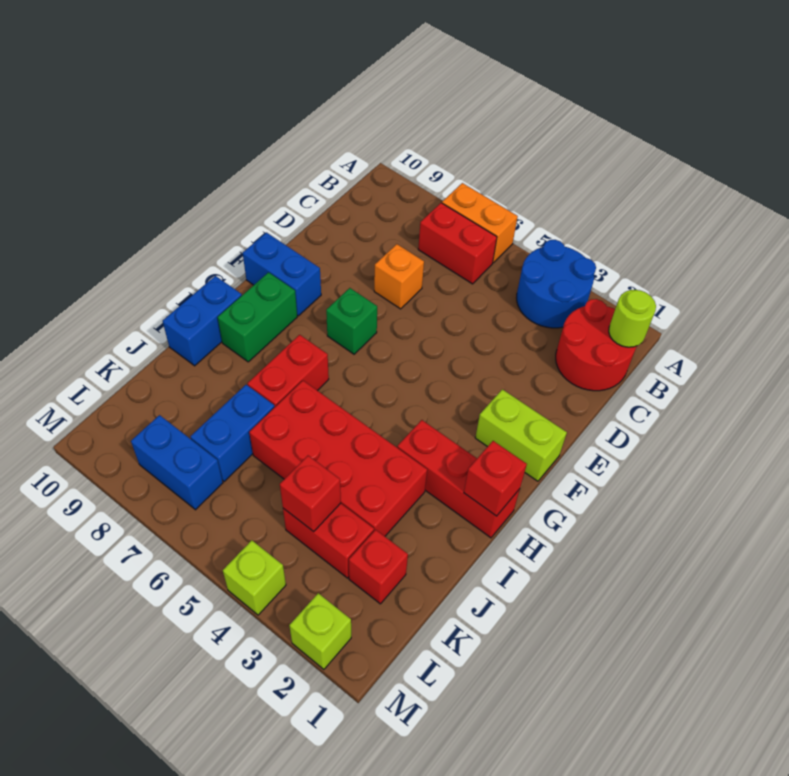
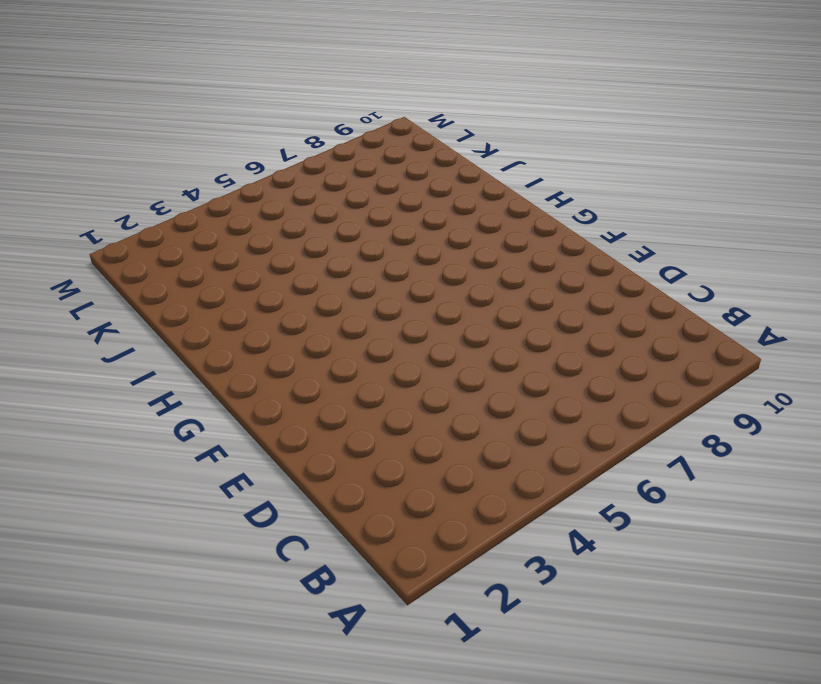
none -> blue round brick A3:B4 level 1
none -> orange brick A6:A7 level 1
none -> red round brick B1:C2 level 1

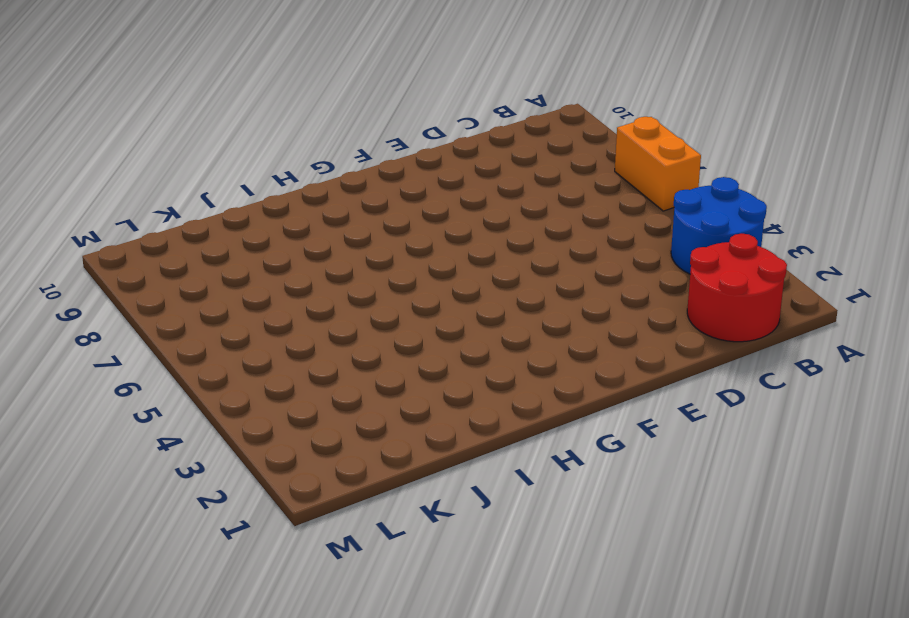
none -> red brick B6:B7 level 1
none -> orange brick D7 level 1
none -> lime brick F1:F2 level 1

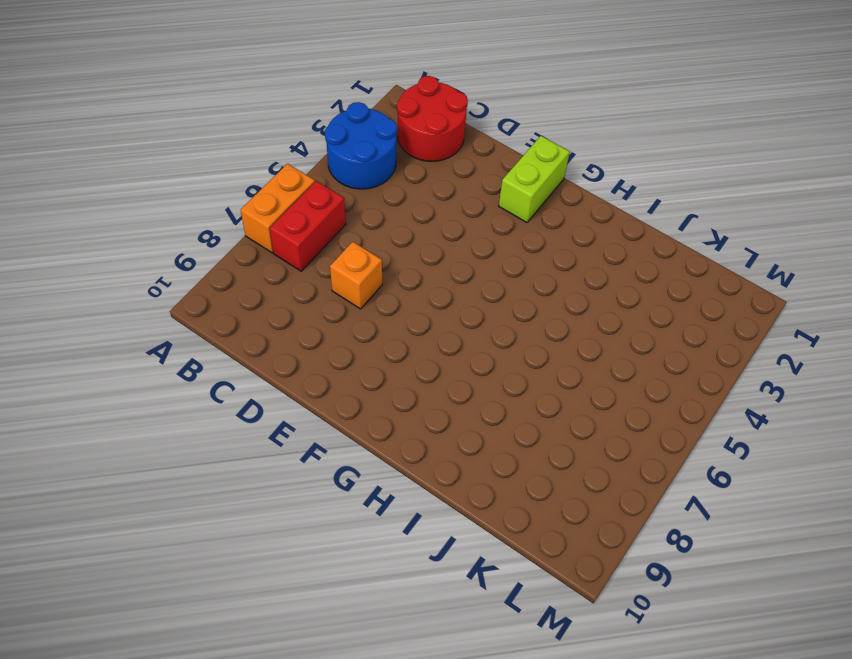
none -> green brick F7 level 1
none -> blue brick F9:F10 level 1
none -> green brick G9:H9 level 1

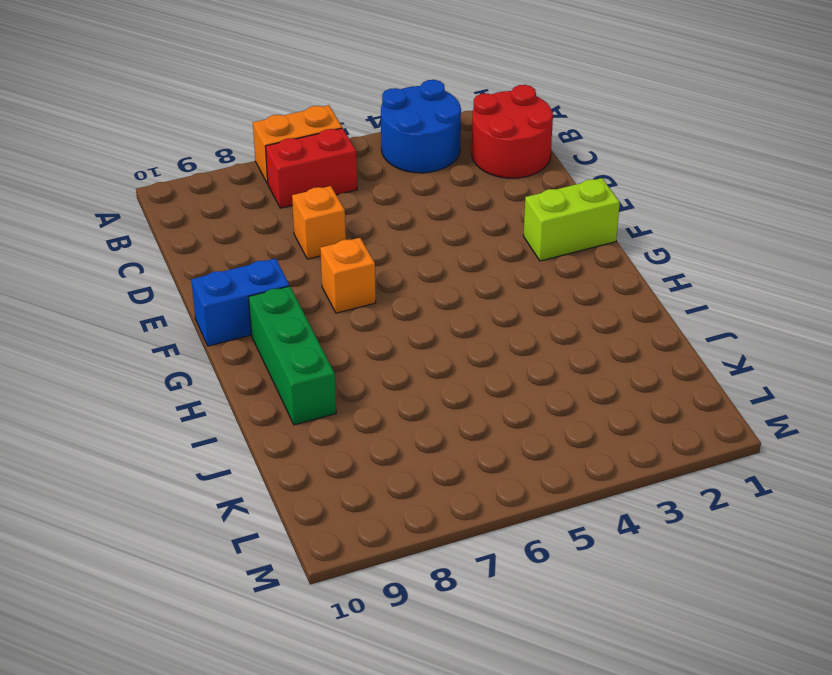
orange brick F7 level 1 -> green brick F7 level 1
green brick G9:I9 level 1 -> green brick G9:H9 level 1
none -> red brick H1:H3 level 1
none -> red brick H7:I7 level 1
none -> blue brick H10:I10 level 1

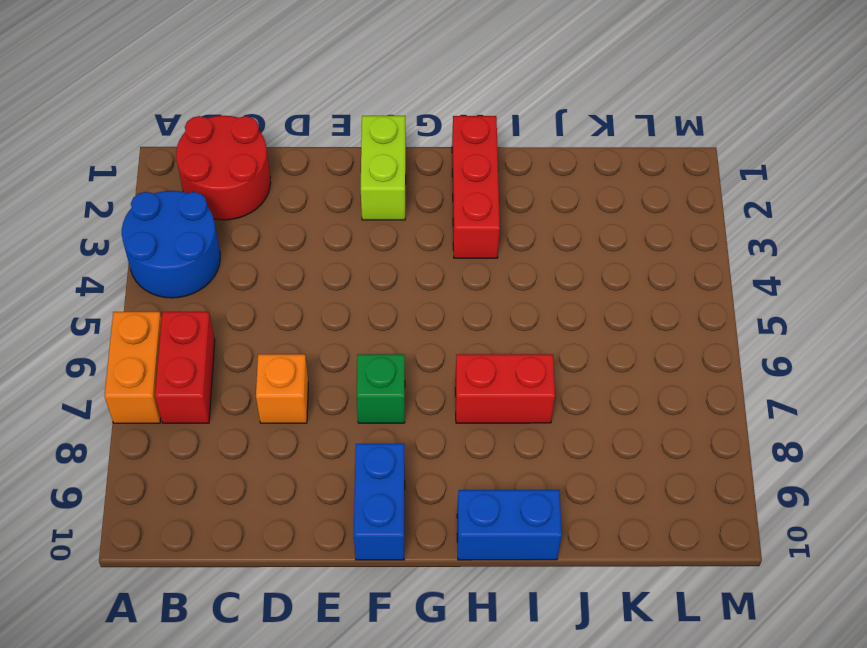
none -> green brick G9:H9 level 1
none -> red brick I3:J6 level 1
none -> blue brick J7:K7 level 1

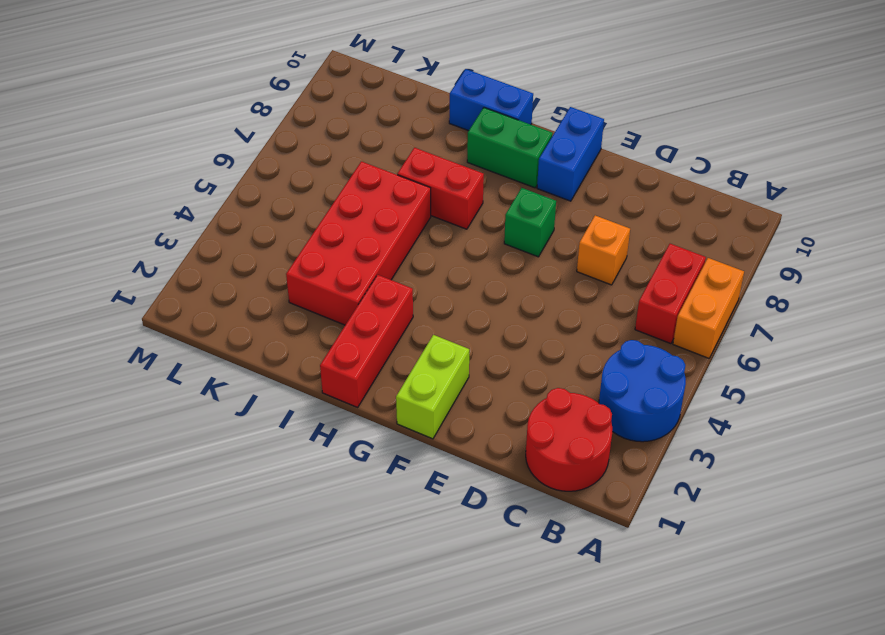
none -> blue brick J7:K7 level 1
none -> red brick K2 level 1
none -> red brick K3:K4 level 1

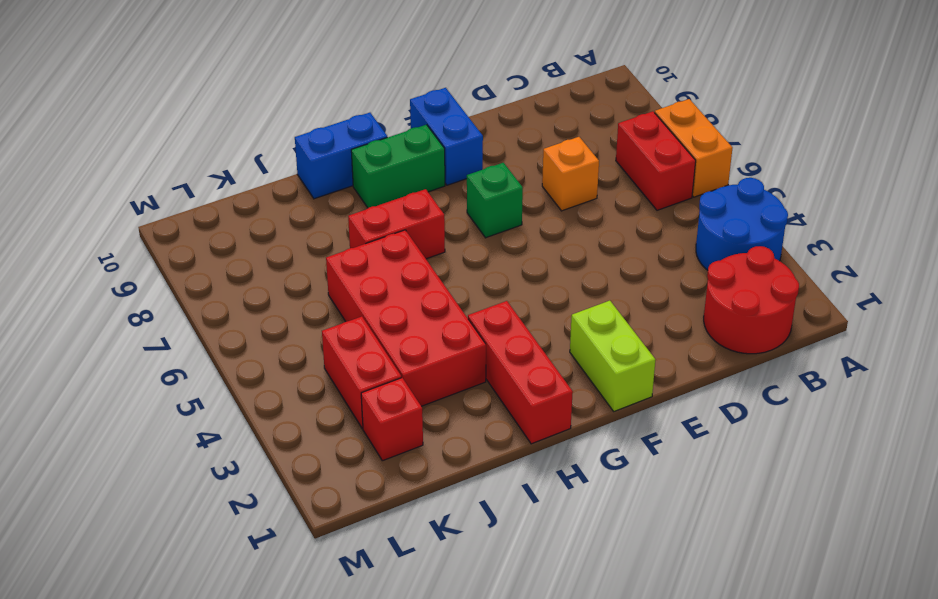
none -> blue brick J7:K7 level 1
none -> blue brick L7:L8 level 1
none -> lime brick M2 level 1

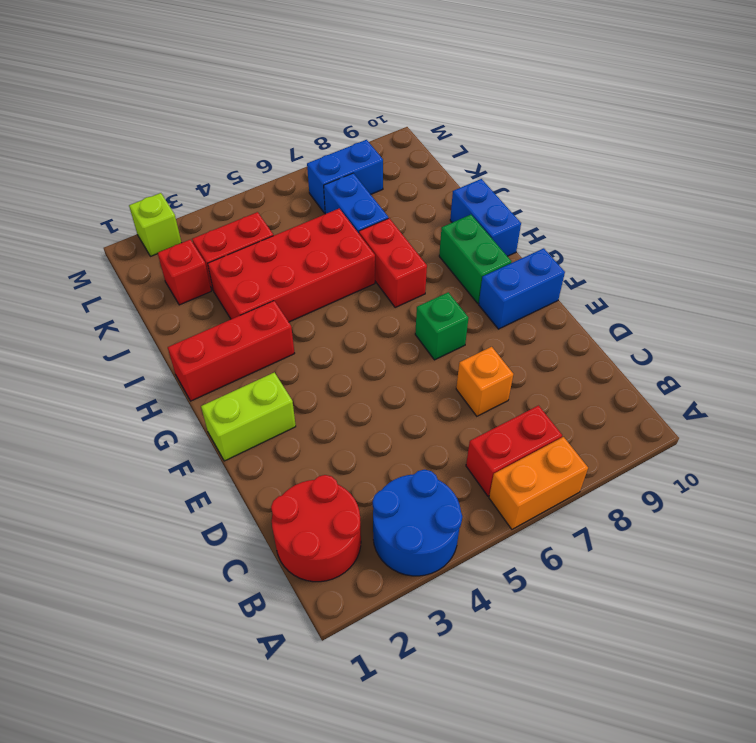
none -> lime brick M4 level 1
none -> lime round brick B1 level 2
none -> red brick H1 level 2

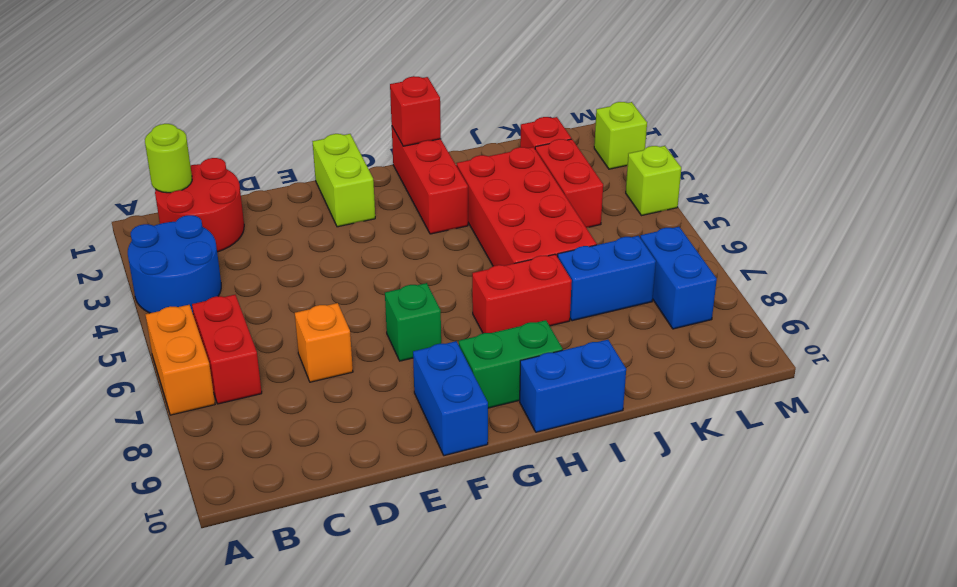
none -> red brick K4 level 2

